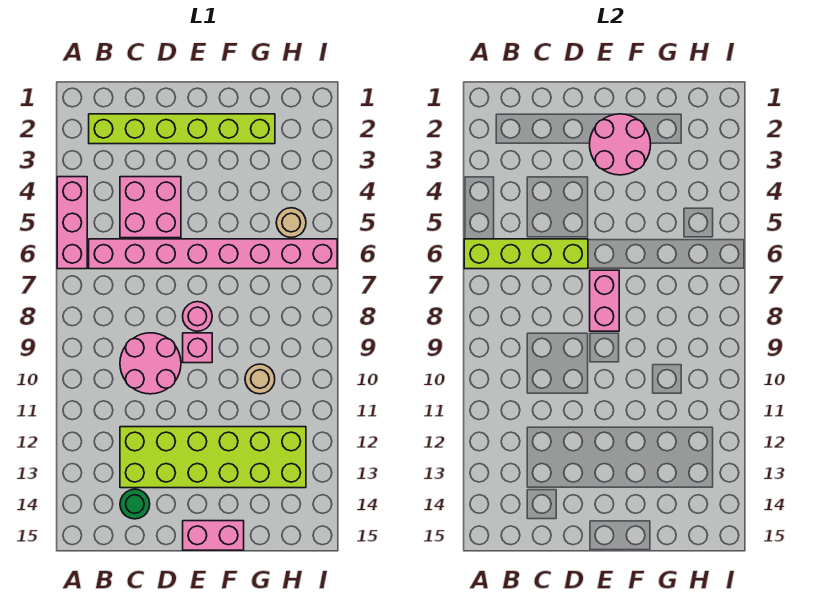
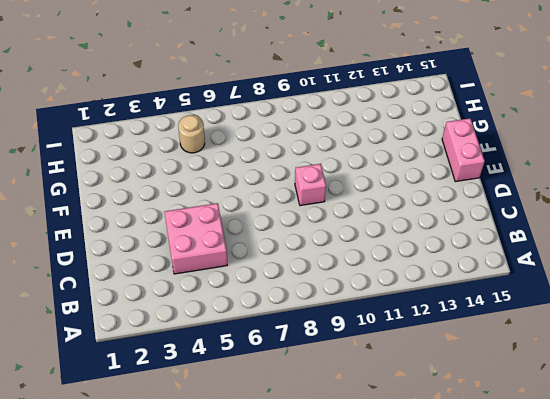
none -> pink brick A4:A6 level 1
none -> lime brick B2:G2 level 1
none -> pink brick B6:I6 level 1

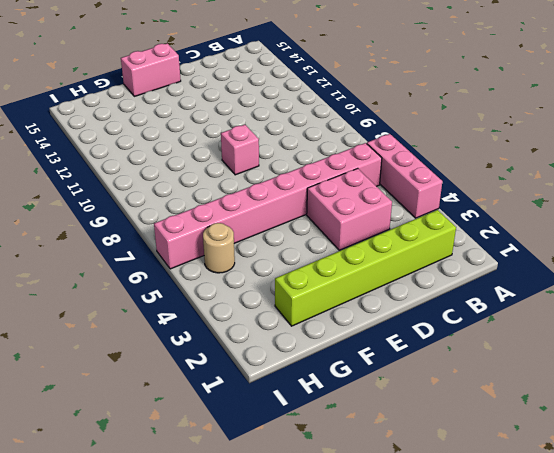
none -> pink round brick C9:D10 level 1
none -> lime brick C12:H13 level 1
none -> green round brick C14 level 1

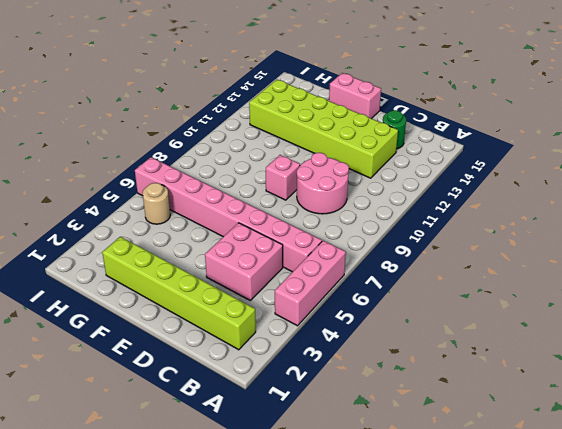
none -> pink round brick E8 level 1
none -> tan round brick G10 level 1
none -> lime brick A6:D6 level 2

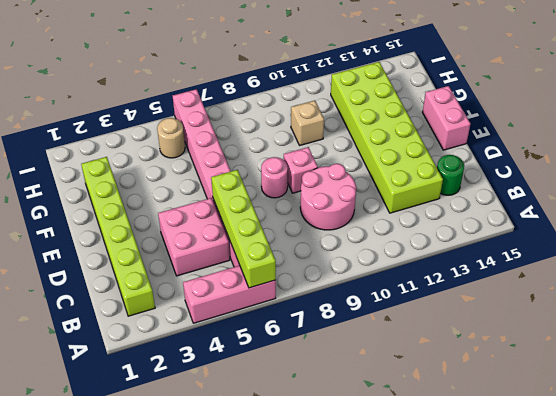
tan brick G10 level 1 -> tan round brick G10 level 1
none -> pink round brick E2:F3 level 2
none -> pink brick E7:E8 level 2

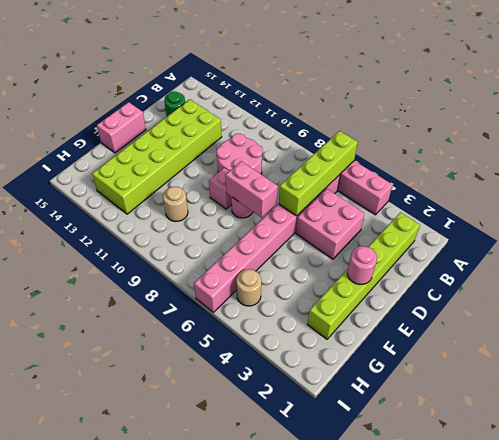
pink round brick E2 level 2 -> pink round brick E2:F3 level 2

